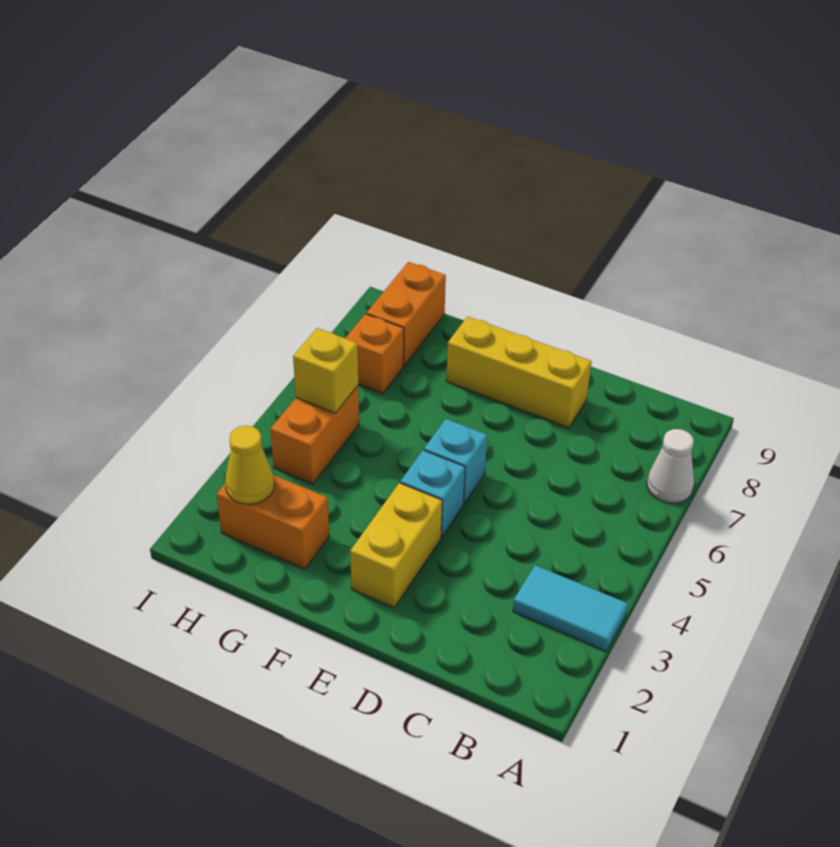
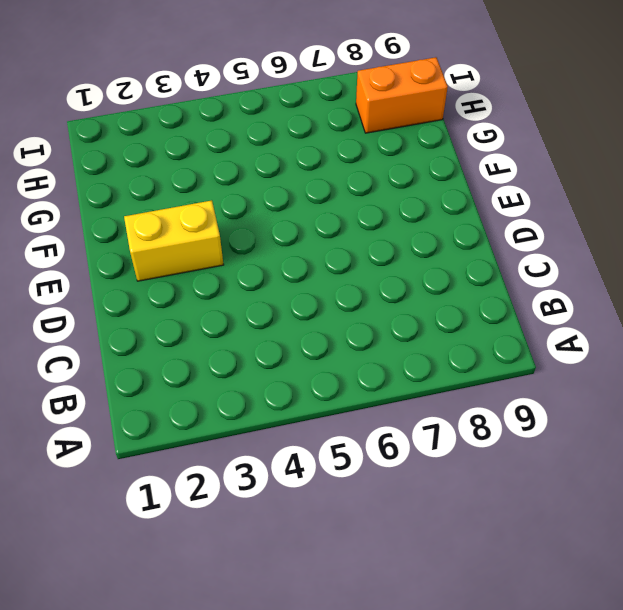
none -> cyan tile A3:B3 level 1
none -> white cone A7 level 1
none -> yellow brick D8:F8 level 1

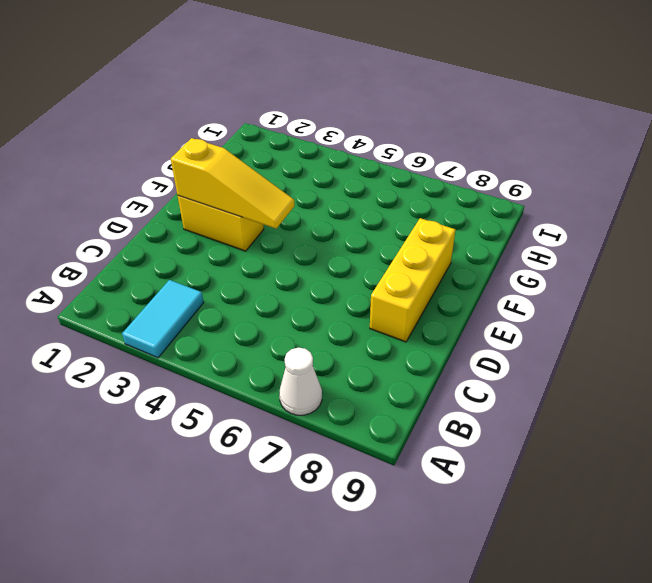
yellow slope E2:E4 level 2 top 2 -> none
none -> cyan brick E4 level 1
none -> cyan brick E5 level 1
none -> orange brick G2:H2 level 1

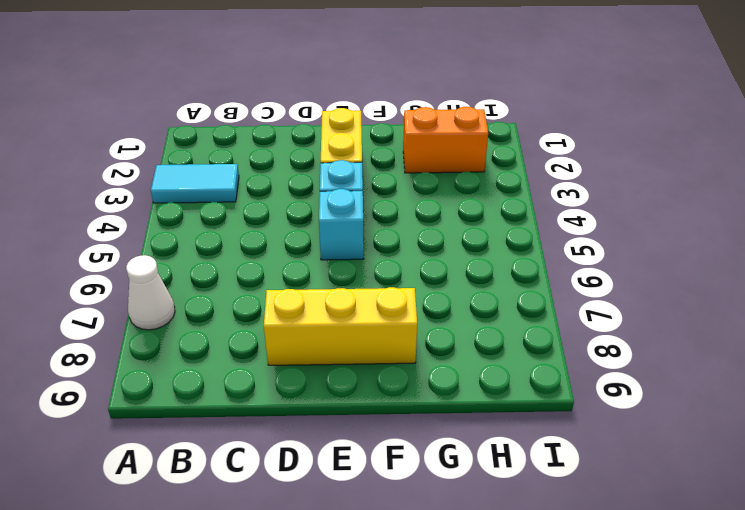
none -> orange brick H4:H5 level 1
none -> orange brick H7 level 1
none -> orange brick H8:H9 level 1

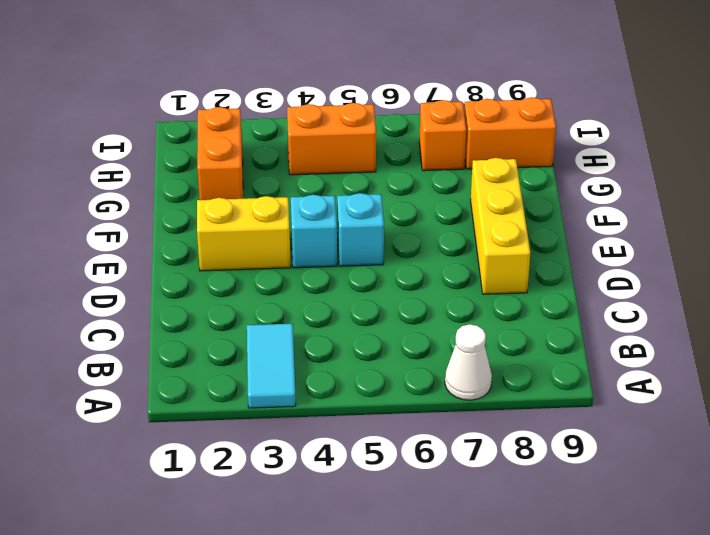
none -> yellow cone H2 level 2
none -> yellow brick H5 level 2

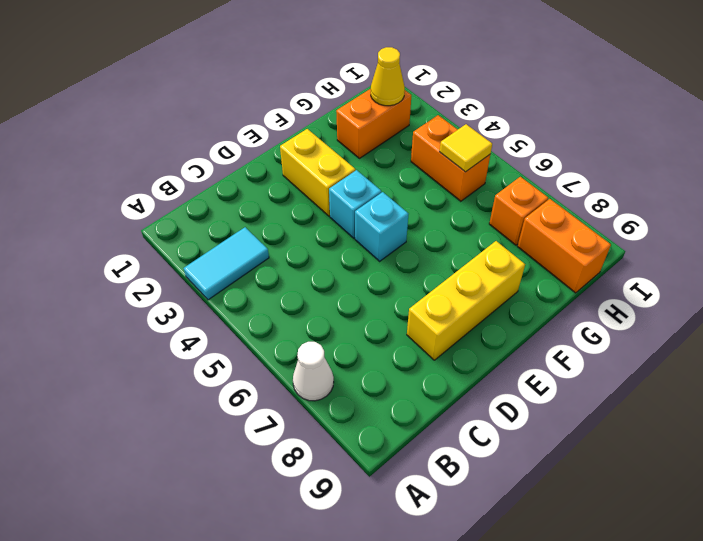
yellow tile H5 level 2 -> yellow brick H5 level 2

